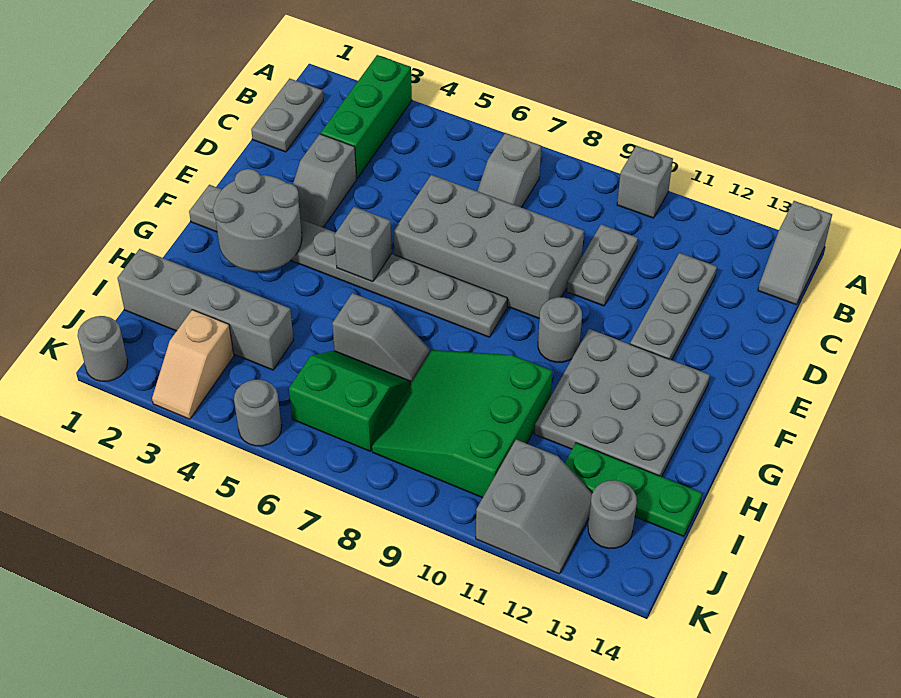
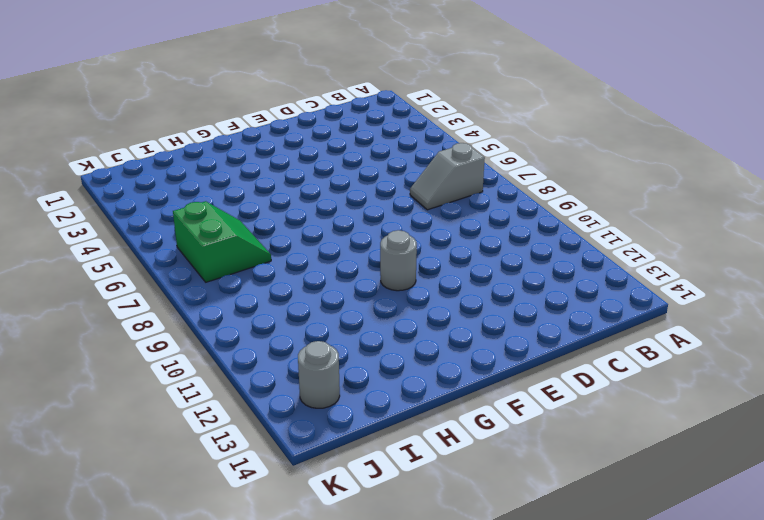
none -> green brick A3:C3 level 1
none -> grey brick A10 level 1
none -> grey slope A14:B14 level 1 top A

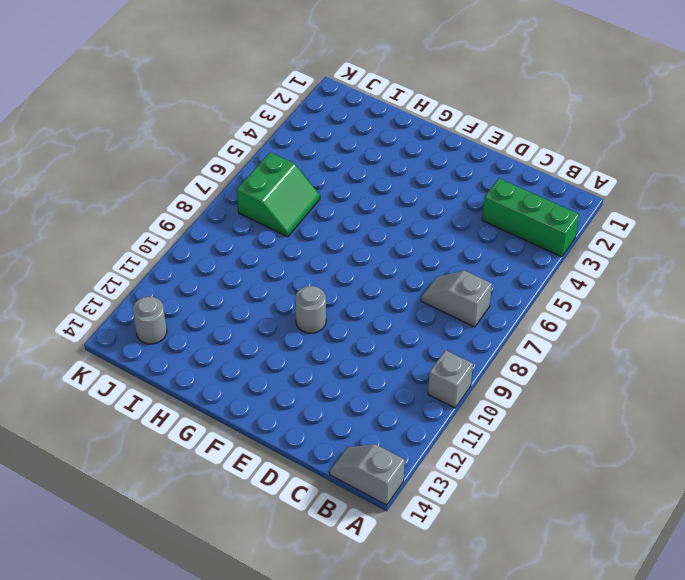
none -> grey plate B1:C1 level 1
none -> grey plate C10:D10 level 1
none -> grey plate C12:E12 level 1

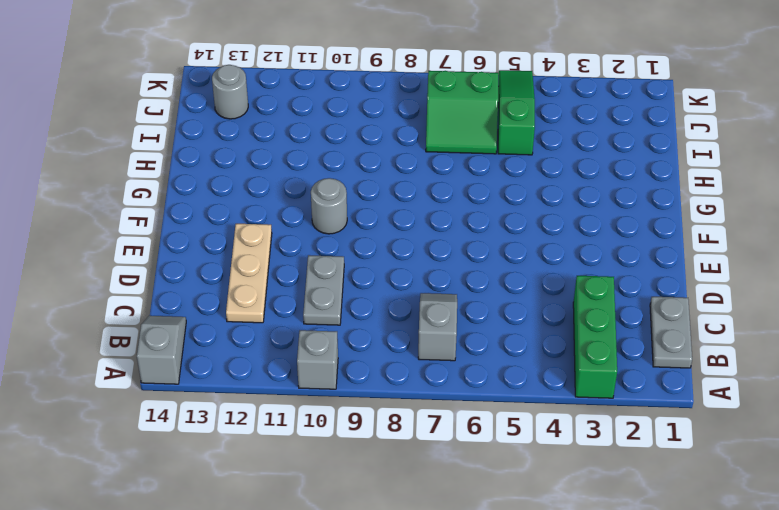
tan plate C12:E12 level 1 -> grey plate C12:E12 level 1
green slope I5:K5 level 1 top I -> grey round brick K5 level 1
none -> grey slope D3:E3 level 1 top D
none -> grey brick D6:E9 level 1
none -> grey plate F1:F8 level 1

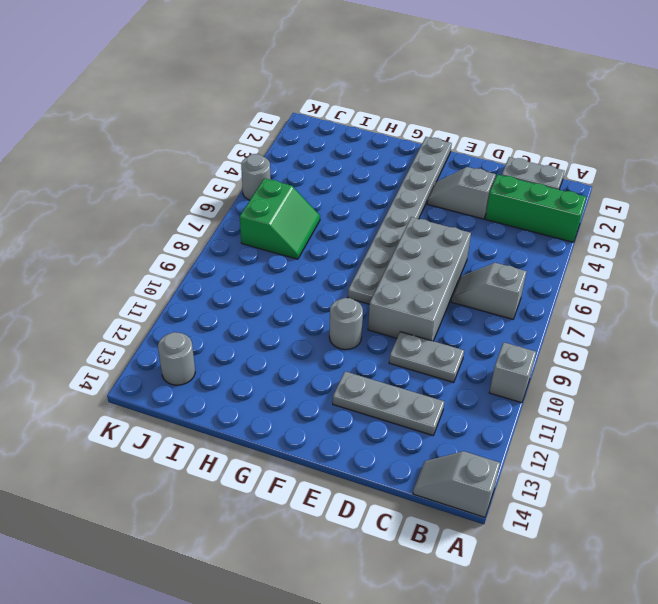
none -> grey plate F11:H13 level 1
none -> grey slope H6:H7 level 1 top 6
none -> green slope H8:J10 level 1 top 10

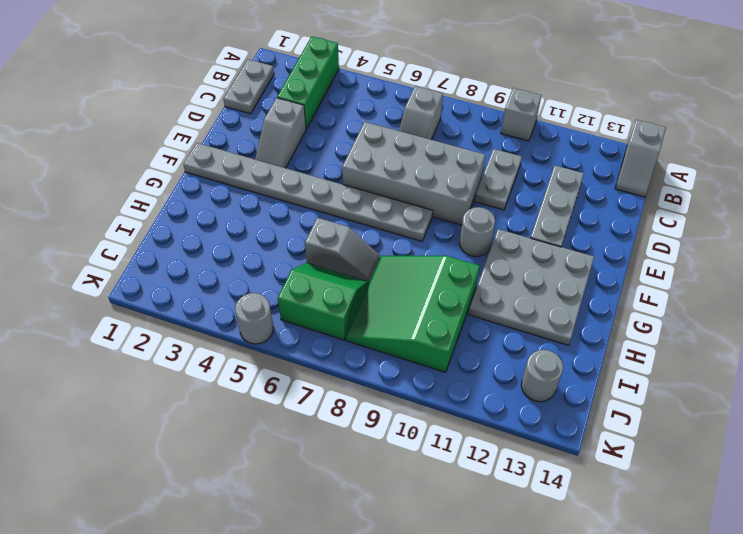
none -> grey brick I1:I4 level 1
none -> green plate I12:I14 level 1
none -> tan slope J3:K3 level 1 top J

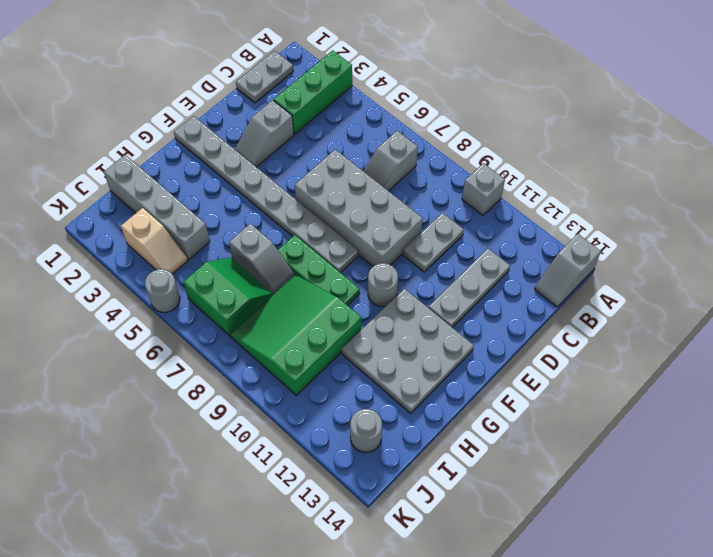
green plate G7:G9 level 1 -> green plate I12:I14 level 1
tan slope J3:J4 level 1 top 3 -> tan slope J3:K3 level 1 top J
none -> grey slope J11:K12 level 1 top 11
none -> grey round brick K1 level 1
none -> grey round brick F2:G3 level 2

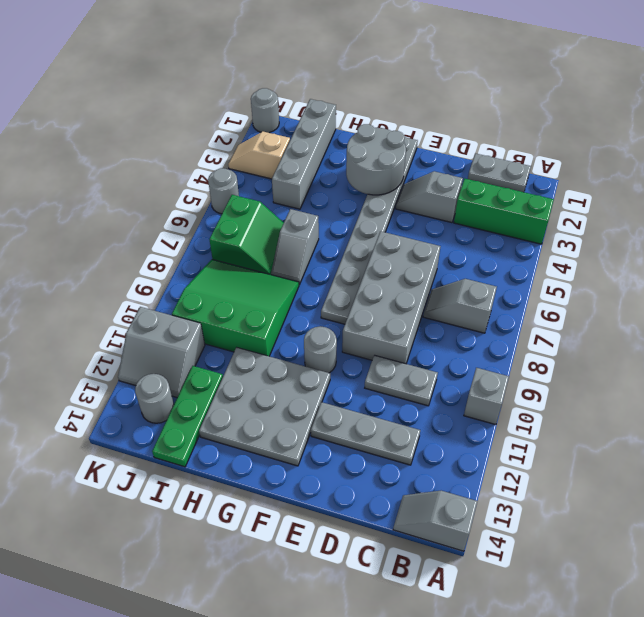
none -> grey brick F5 level 2

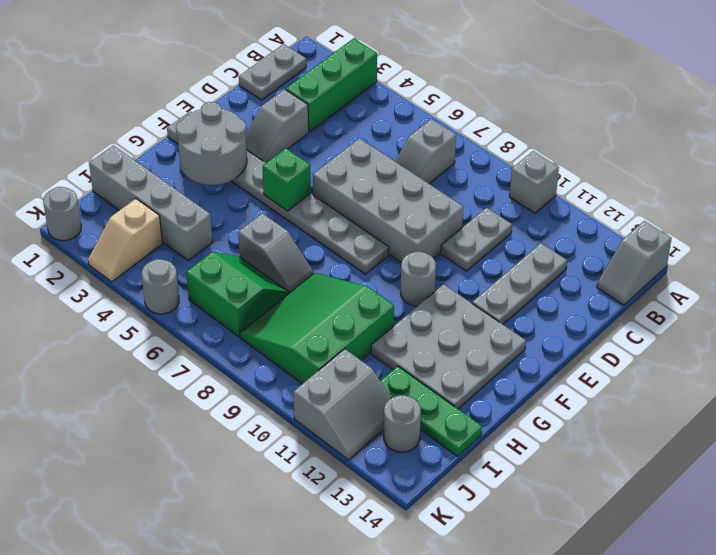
green brick F5 level 2 -> grey brick F5 level 2

